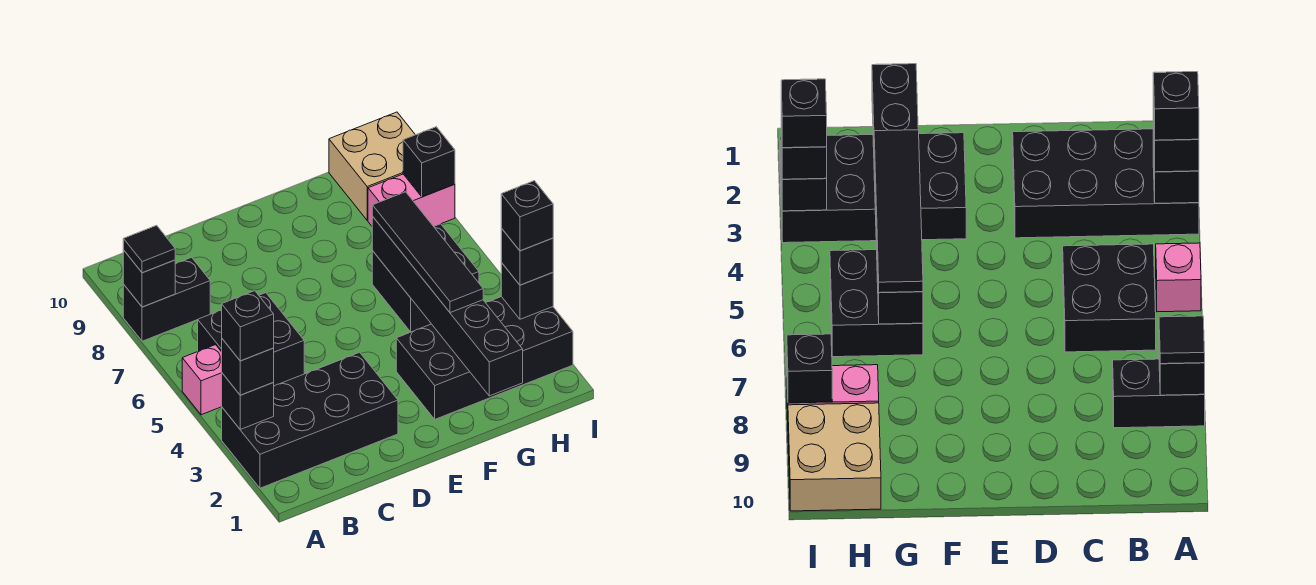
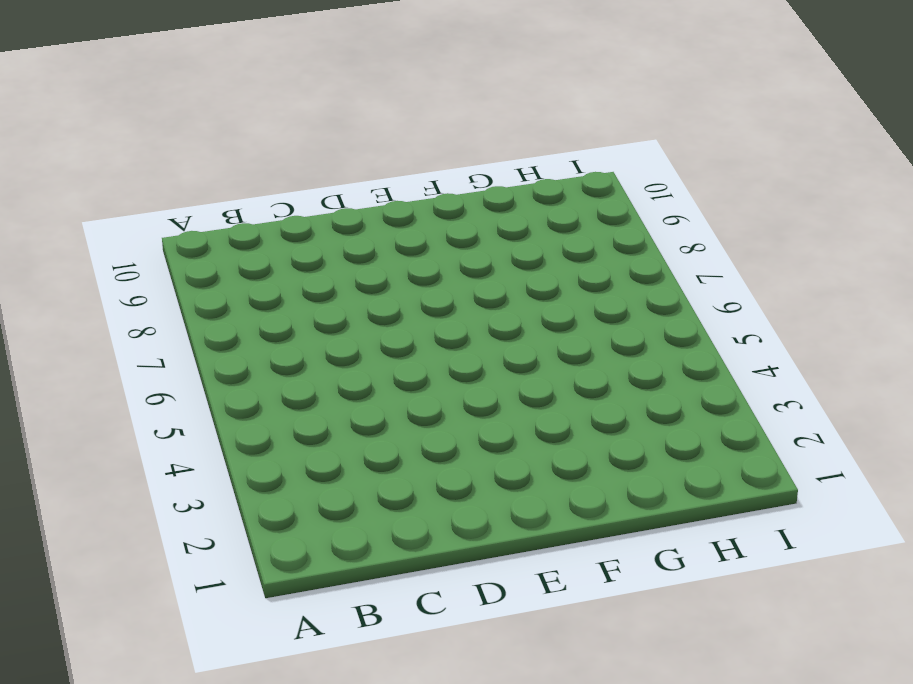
none -> black brick A2:D3 level 1
none -> pink brick A5 level 1
none -> black brick A8:B8 level 1

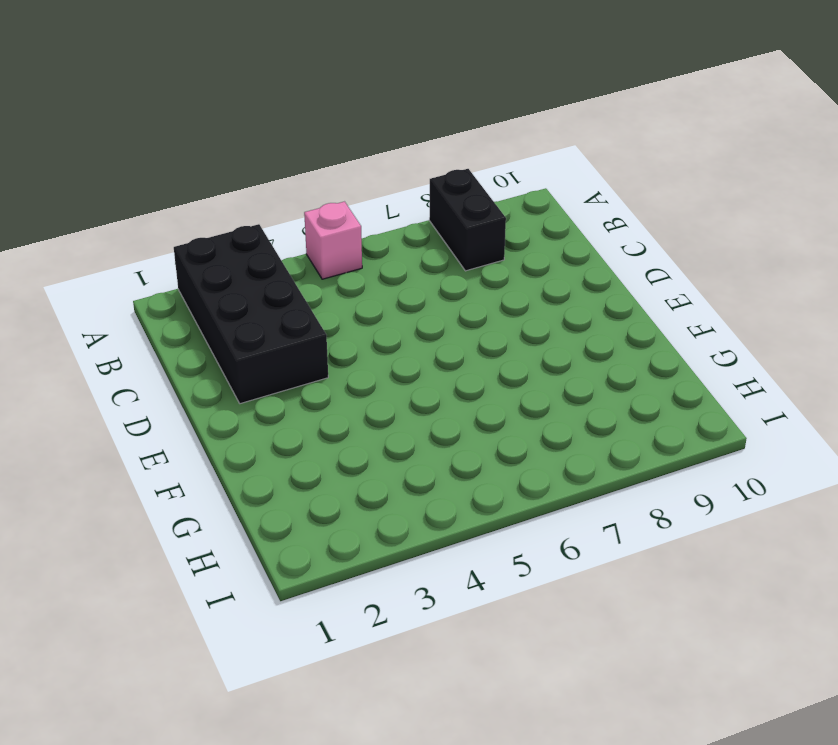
none -> black brick B5:C6 level 1
none -> black brick F2:I3 level 1
none -> black brick G5:H6 level 1

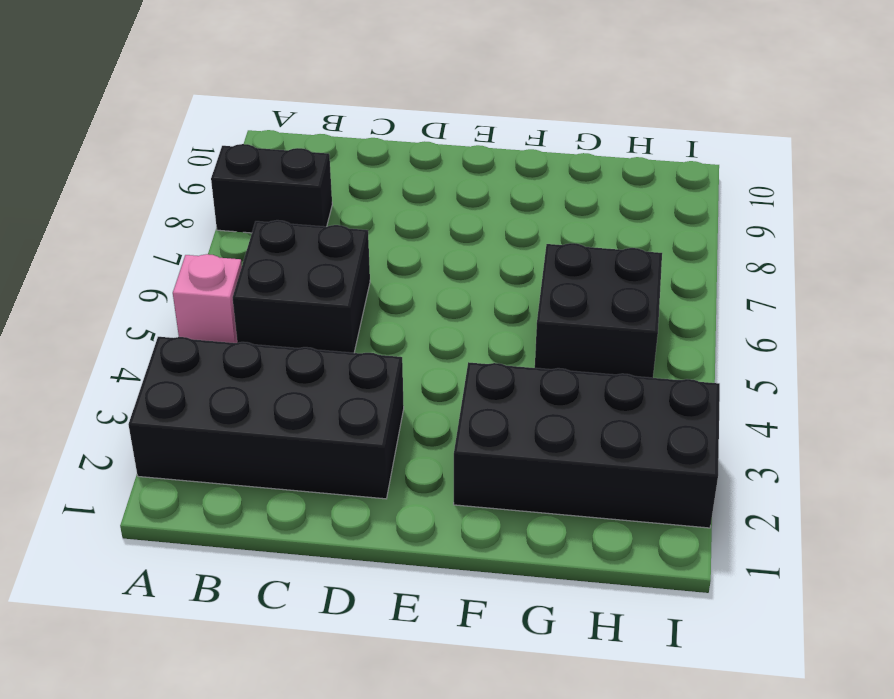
none -> pink brick H8:I8 level 1
none -> tan brick H9:I10 level 1
none -> black brick A3 level 2

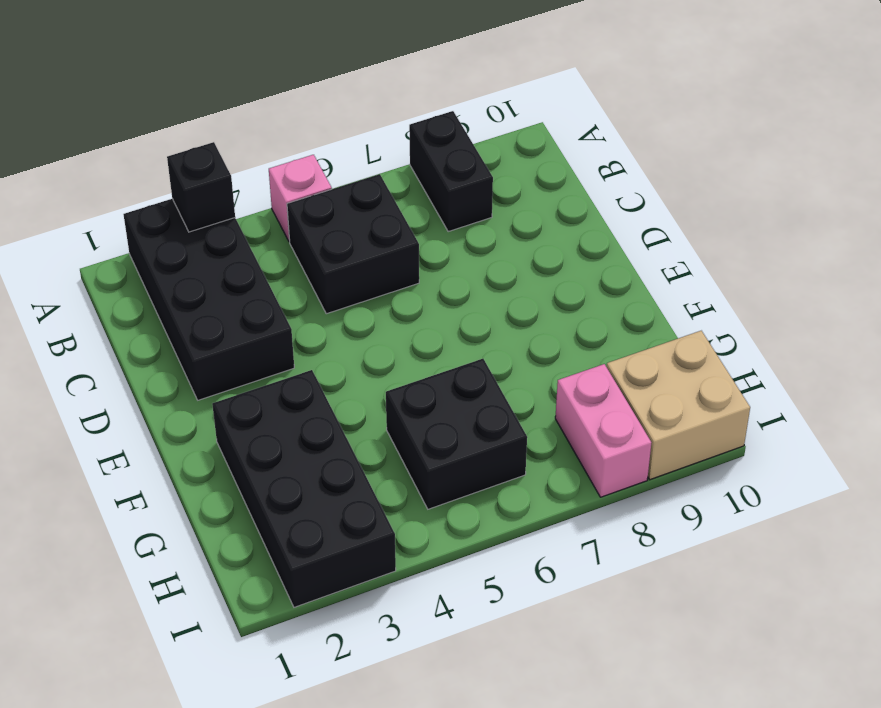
none -> black brick A8 level 2
none -> black brick G1:G6 level 2
none -> black brick I3 level 2

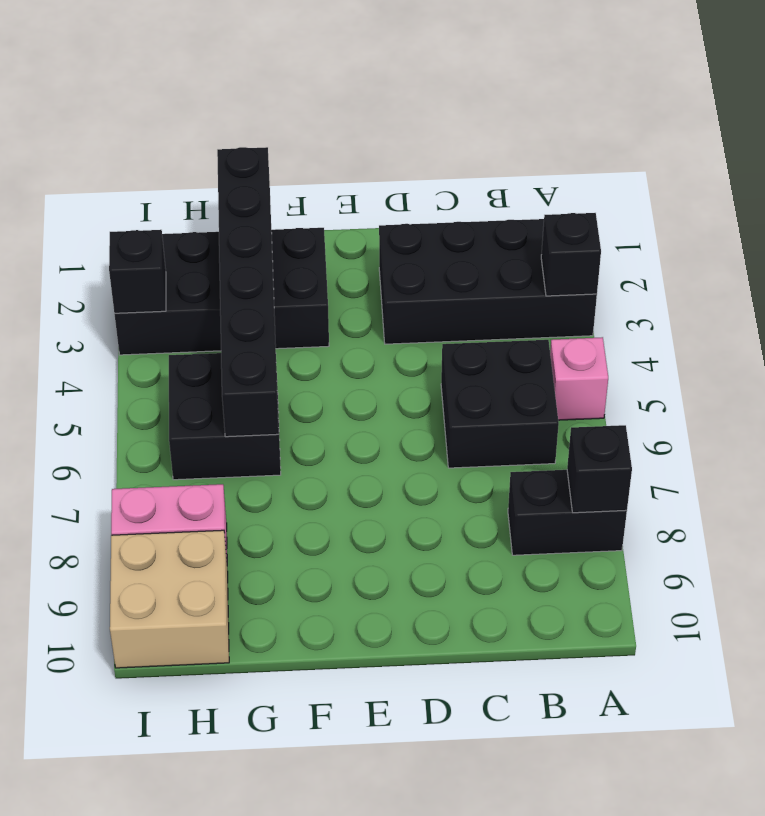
none -> black brick I8 level 2
none -> black brick A3 level 3
none -> black tile A8 level 3

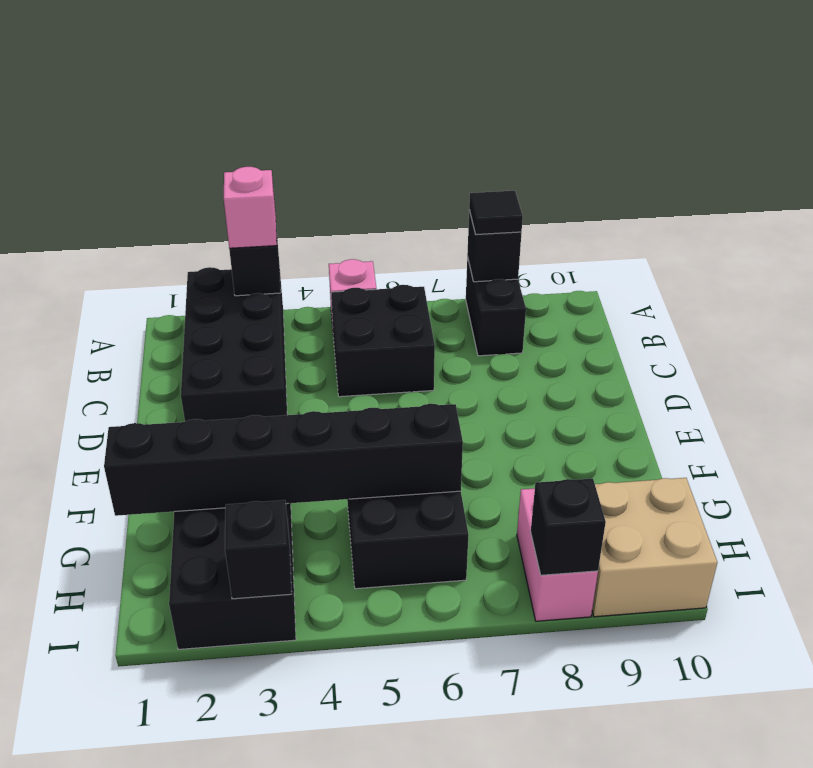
pink brick A3 level 3 -> black brick A3 level 3
none -> black tile G3:G6 level 3
none -> black brick I3 level 3
none -> black brick A3 level 4

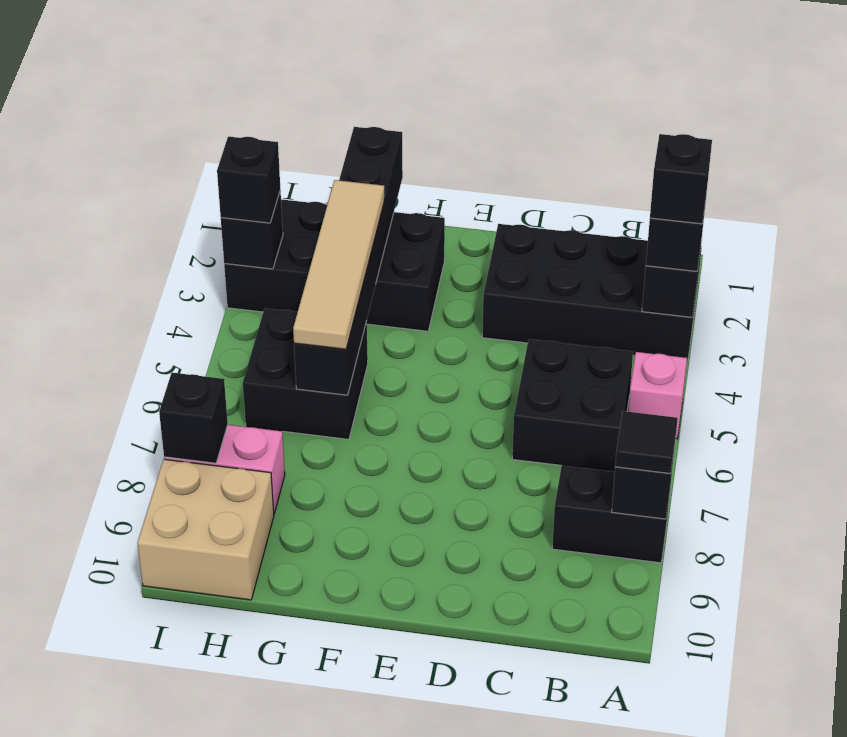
tan tile G3:G6 level 3 -> black tile G3:G6 level 3
none -> black brick I3 level 4

